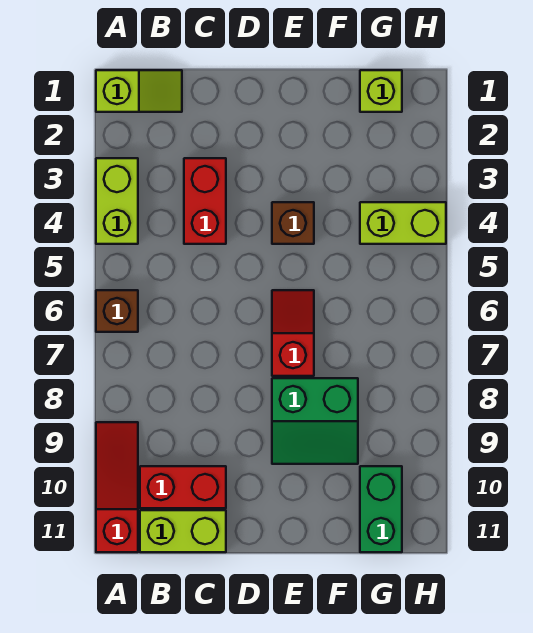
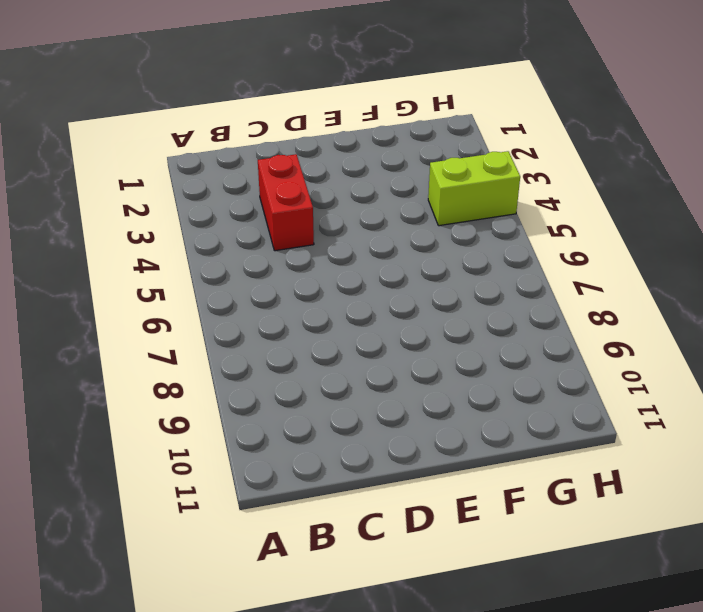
none -> lime slope A1:B1 level 1 top A
none -> lime brick A3:A4 level 1
none -> brown brick A6 level 1

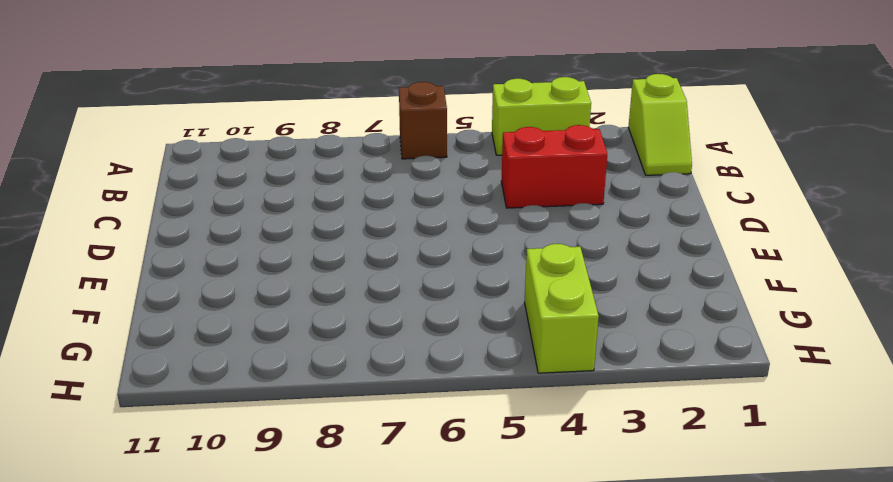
none -> red slope A9:A11 level 1 top 11
none -> red brick B10:C10 level 1
none -> lime brick B11:C11 level 1

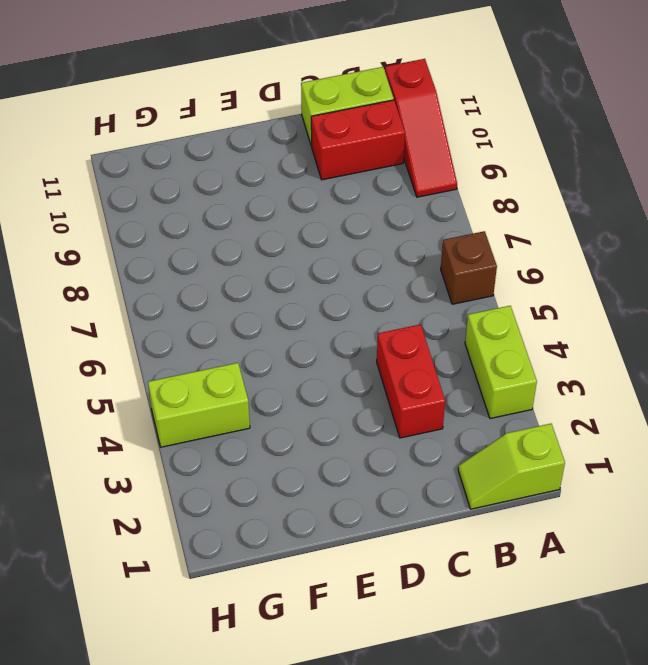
none -> brown brick E4 level 1
none -> red slope E6:E7 level 1 top 7
none -> green slope E8:F9 level 1 top 8

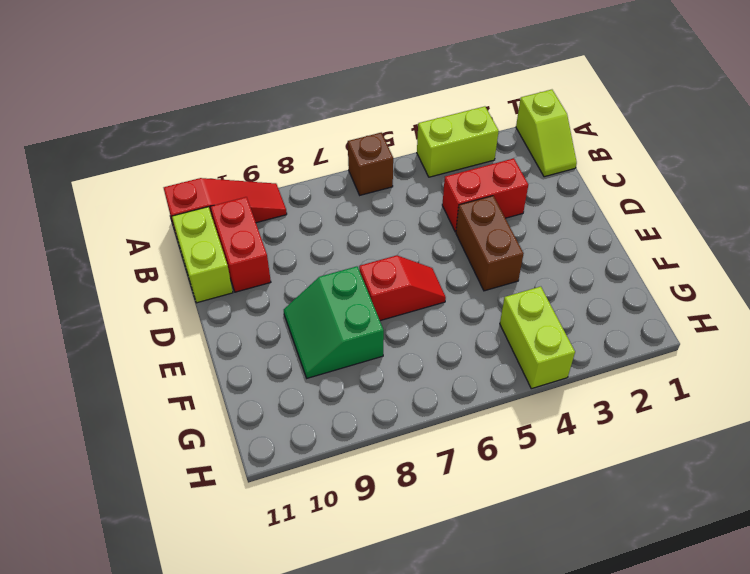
brown brick D4:E4 level 1 -> brown brick E4 level 1
none -> lime brick G1 level 1
none -> green brick G10:G11 level 1

